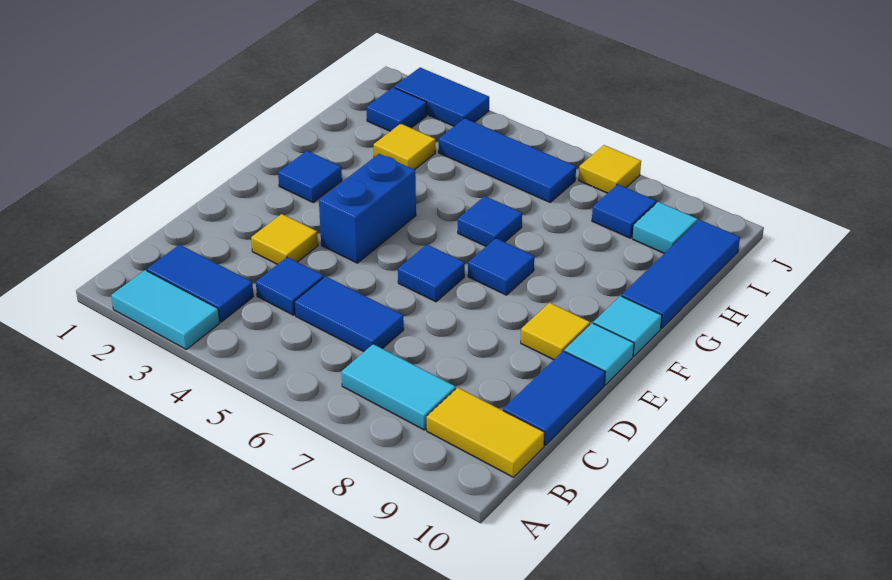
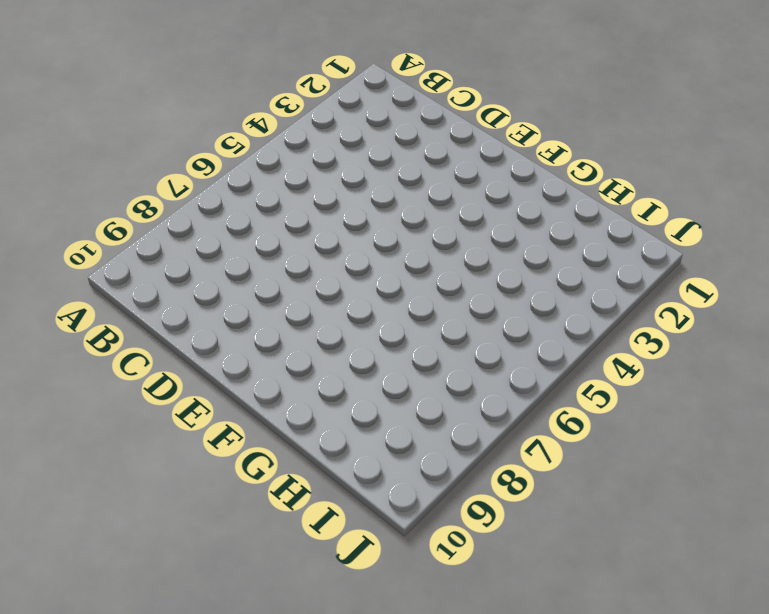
none -> cyan tile A2:A3 level 1
none -> blue tile B2:B3 level 1
none -> cyan tile B7:B8 level 1

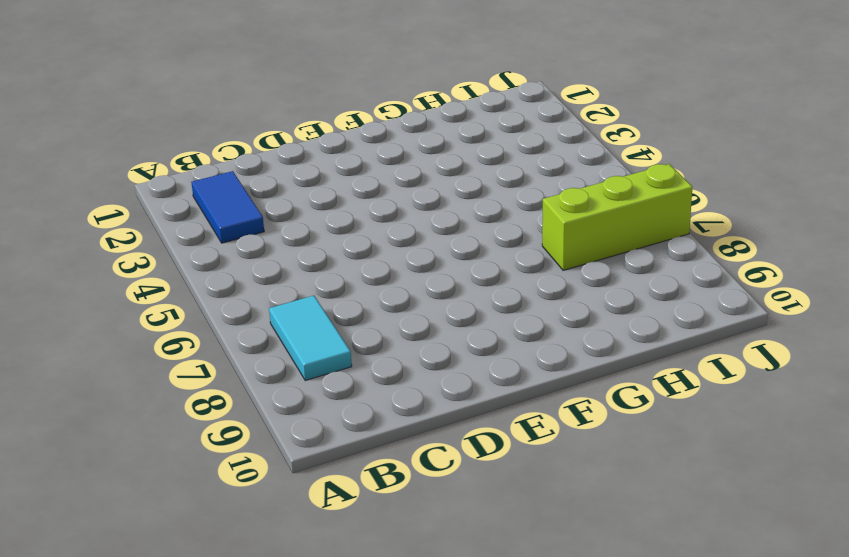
lime brick H7:J7 level 1 -> yellow tile J7 level 1
none -> cyan tile A2:A3 level 1
none -> yellow tile B9:B10 level 1
none -> blue tile C4 level 1

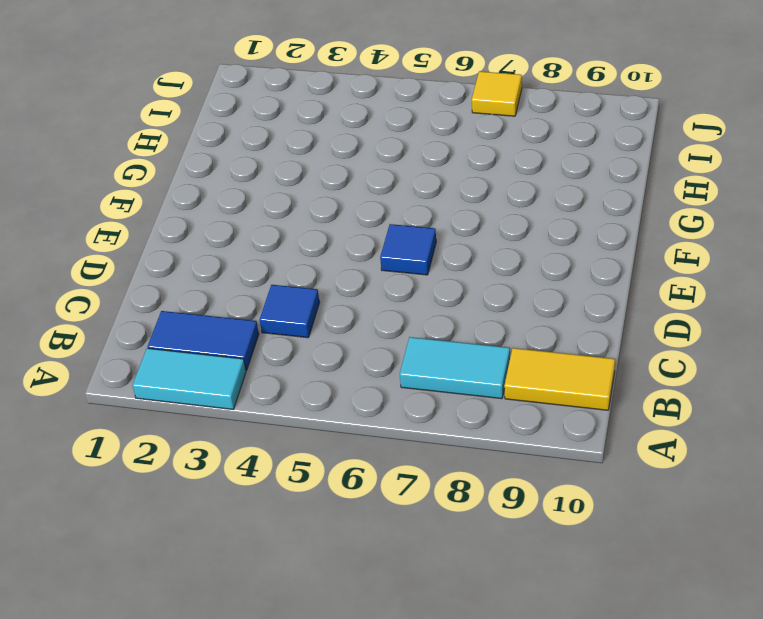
none -> blue tile C5:C6 level 1
none -> blue tile C10:D10 level 1
none -> yellow tile D3 level 1

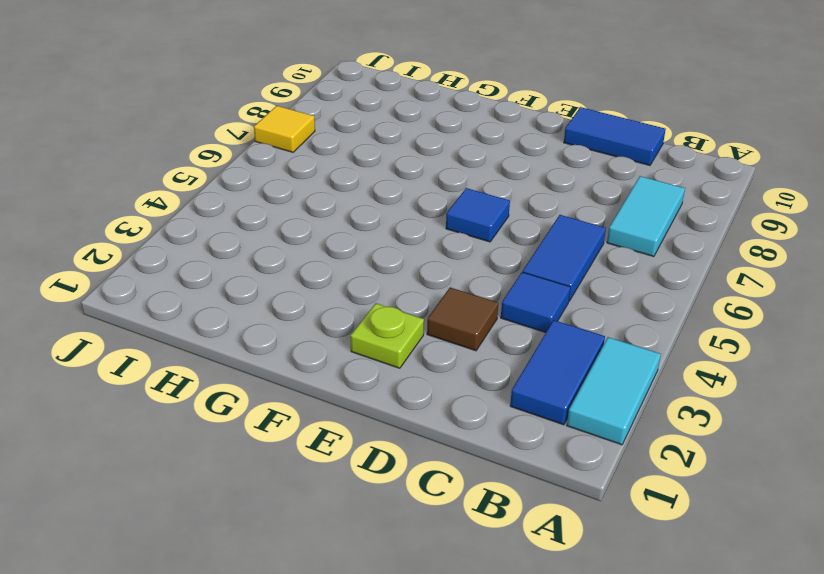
brown tile D3 level 1 -> yellow tile D3 level 1
lime plate E2 level 1 -> none
none -> yellow tile B9:B10 level 1
none -> blue brick E4:F4 level 1
none -> yellow tile E9 level 1

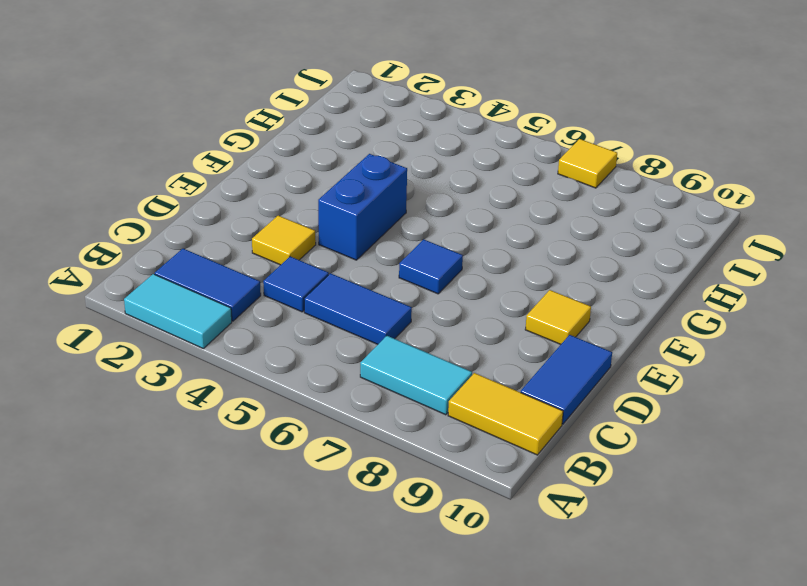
none -> cyan tile E10 level 1
none -> blue tile F2 level 1
none -> blue tile F7 level 1

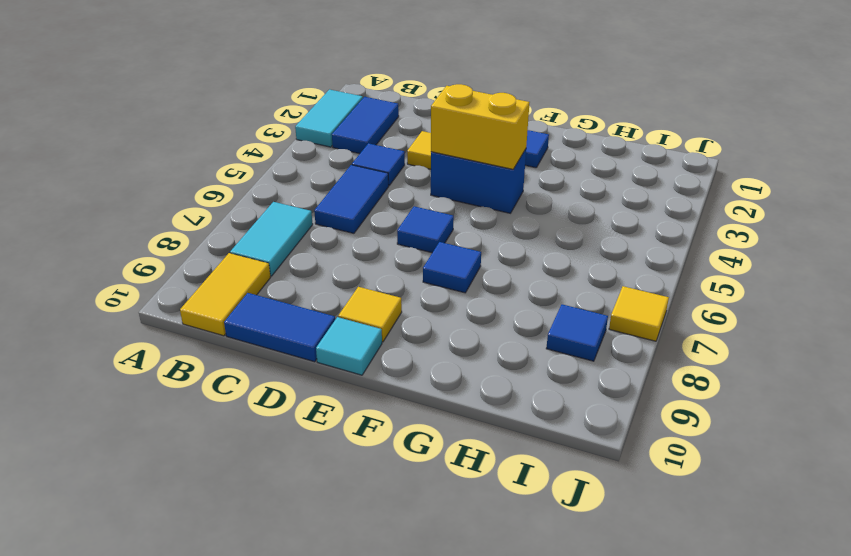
yellow brick E4:F4 level 2 -> none
none -> cyan tile F10 level 1
none -> blue tile G6 level 1
none -> blue tile G10:I10 level 1

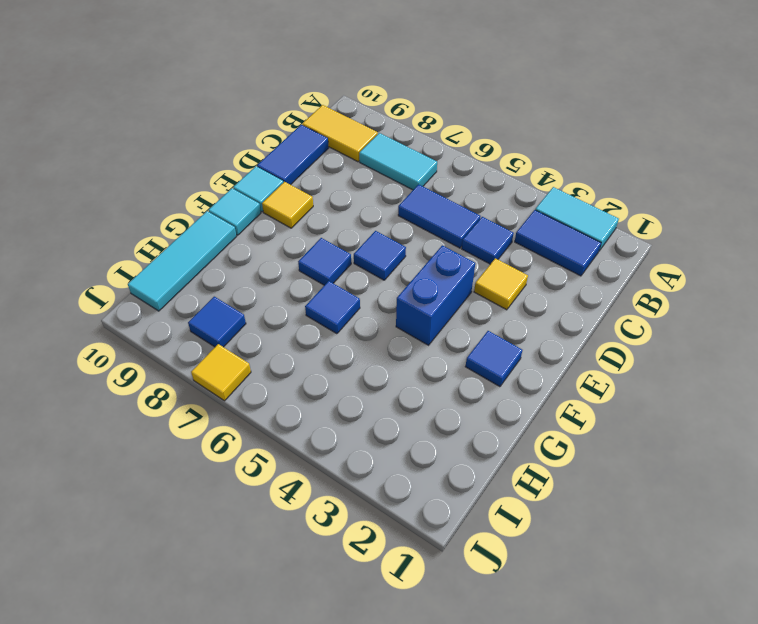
cyan tile G10:I10 level 1 -> blue tile G10:I10 level 1
none -> yellow tile H3 level 1
none -> blue tile I2 level 1
none -> blue tile I4:I6 level 1

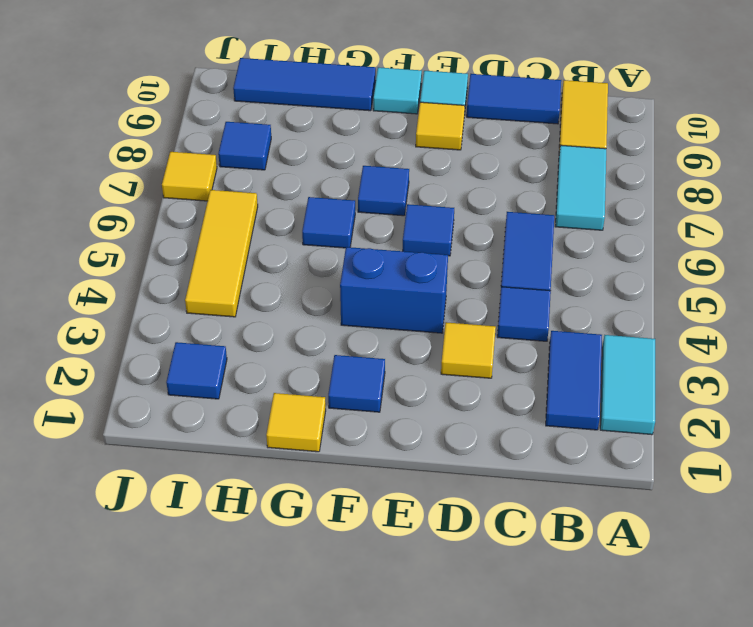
yellow tile G1 level 1 -> yellow tile H3 level 1
yellow tile I4:I6 level 1 -> blue tile I4:I6 level 1
none -> cyan tile I9 level 1
none -> blue tile J2:J3 level 1

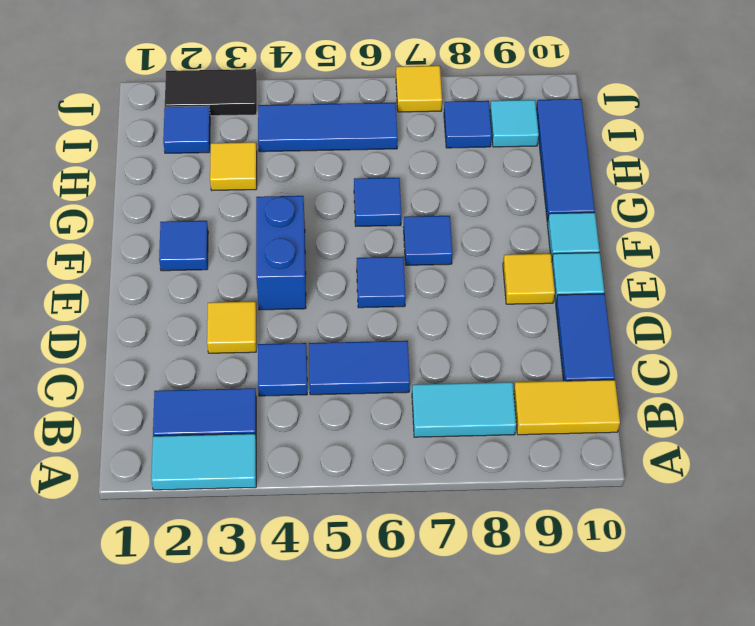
black tile J2:J3 level 1 -> blue tile J2:J3 level 1

